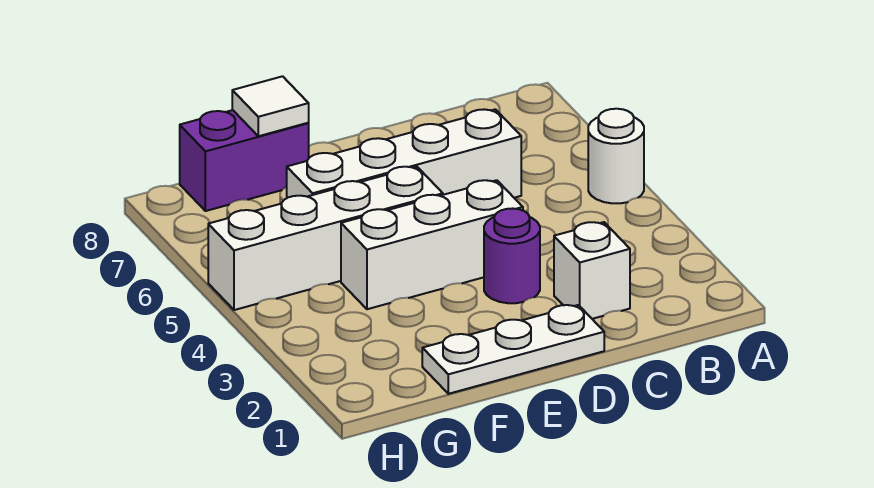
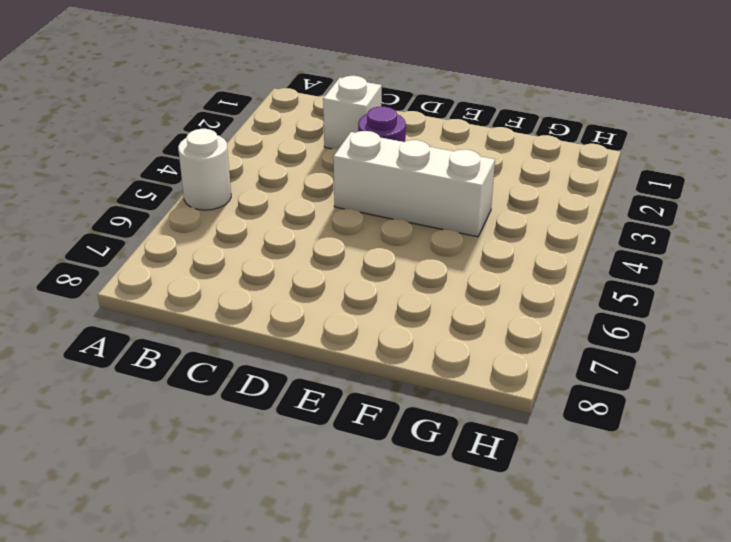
none -> white brick C6:F6 level 1
none -> white plate D1:F1 level 1

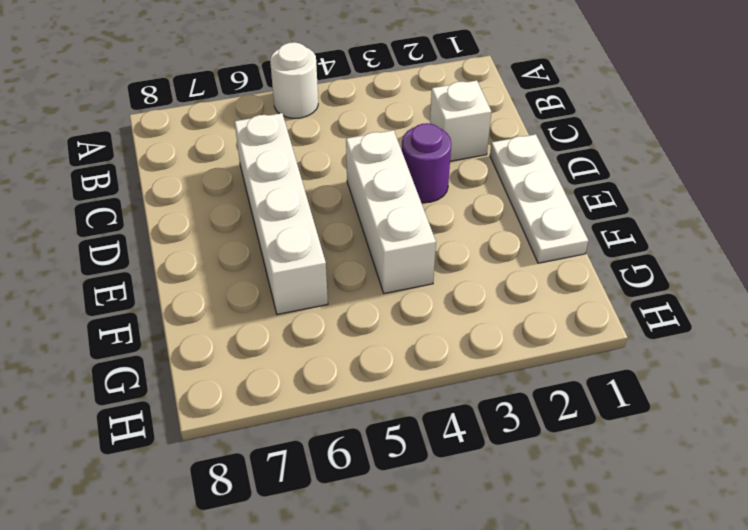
none -> white brick E5:H5 level 1
none -> purple brick F8:G8 level 1

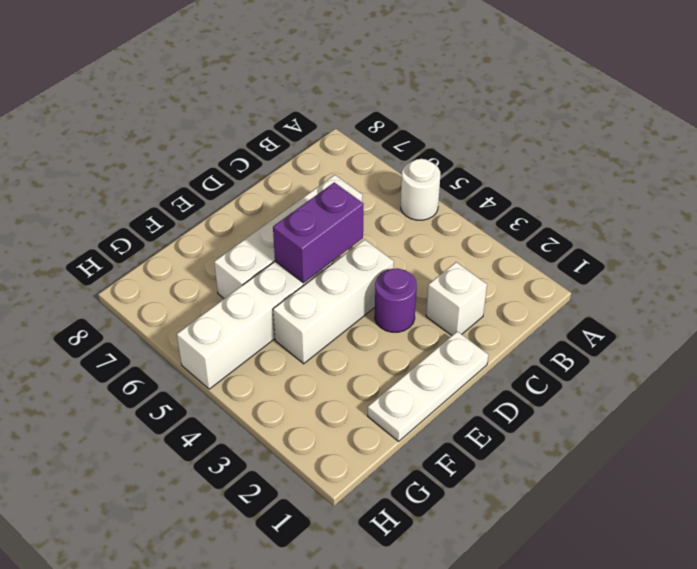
purple brick D5:E5 level 2 -> purple brick F8:G8 level 1
none -> white tile F8 level 2

